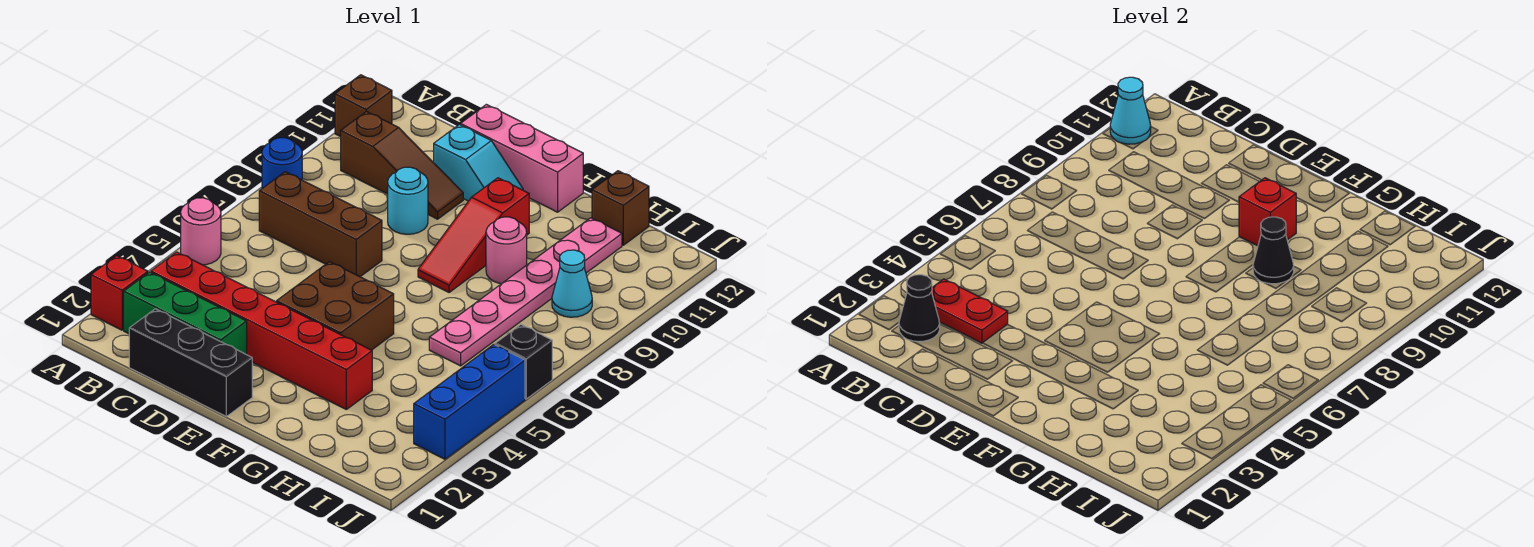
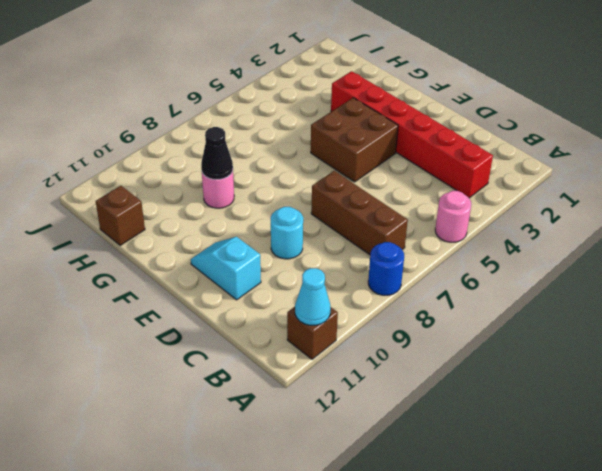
none -> red brick A2 level 1
none -> green brick B2:D2 level 1
none -> brown slope B10:D10 level 1 top B

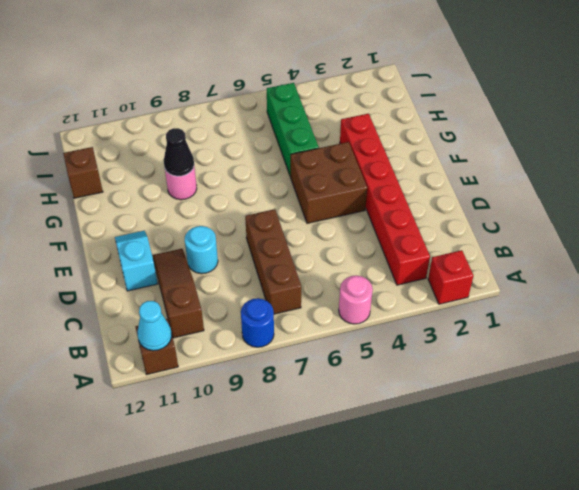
green brick G5:I5 level 1 -> green brick B2:D2 level 1
none -> black brick C1:E1 level 1
none -> pink brick D12:F12 level 1
none -> red slope F8:F10 level 1 top 10

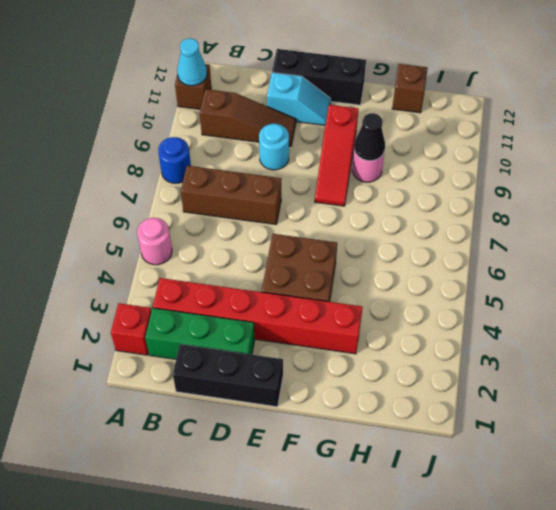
black brick D12:F12 level 1 -> pink brick D12:F12 level 1
none -> pink plate H6:H11 level 1
none -> cyan cone I9 level 1
none -> blue brick J3:J5 level 1

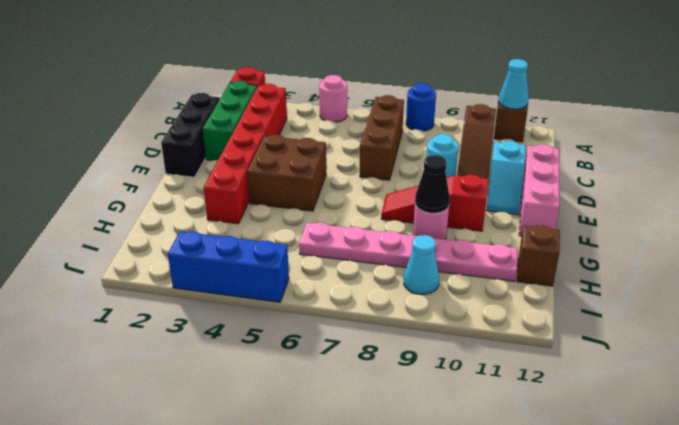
none -> black brick J6 level 1
none -> black cone B2 level 2
none -> red plate B3:C3 level 2

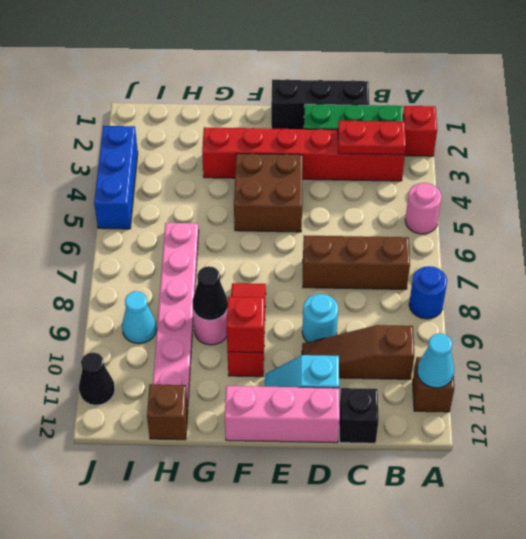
black brick C12 level 1 -> black brick J6 level 1
black cone J11 level 1 -> black cone B2 level 2

